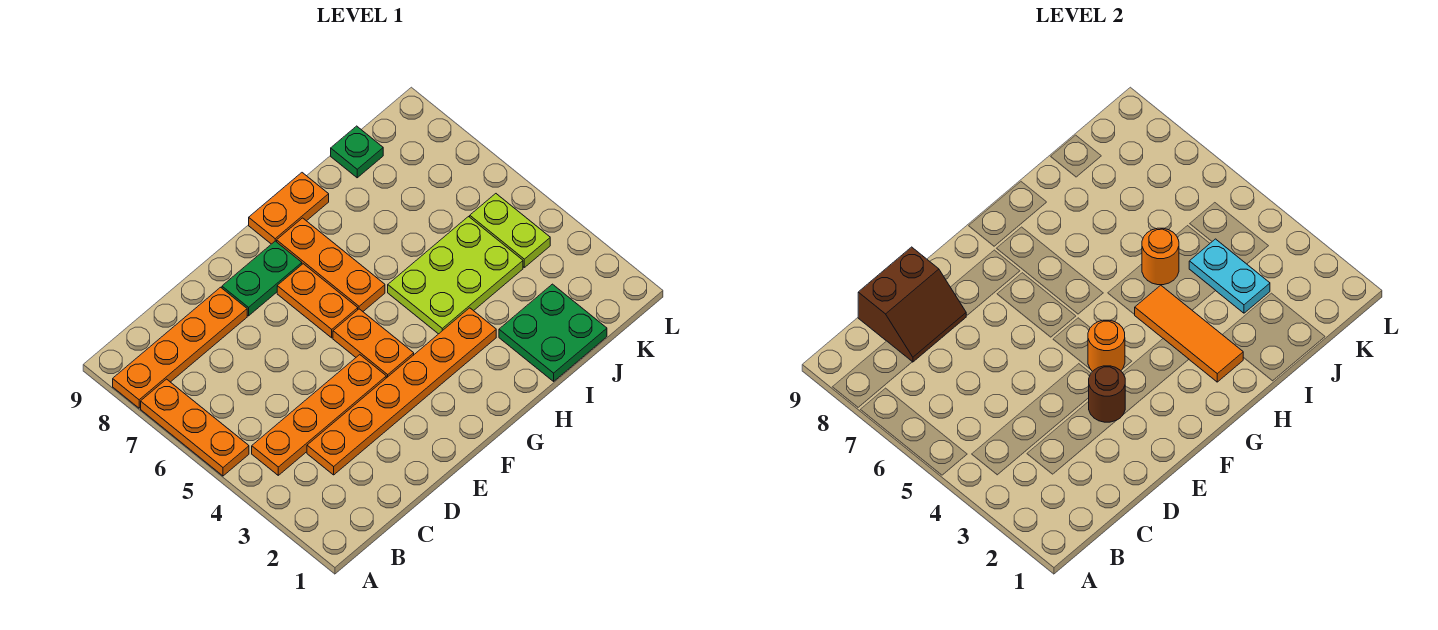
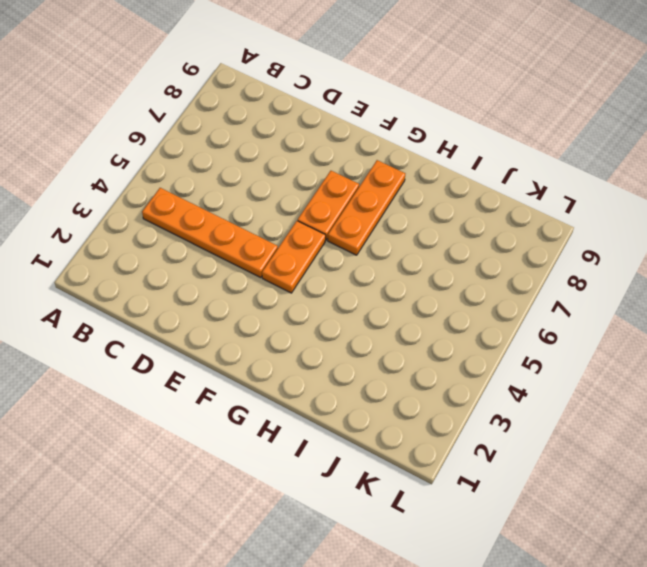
none -> orange plate A5:A7 level 1
none -> orange plate A8:D8 level 1
none -> orange plate C3:H3 level 1

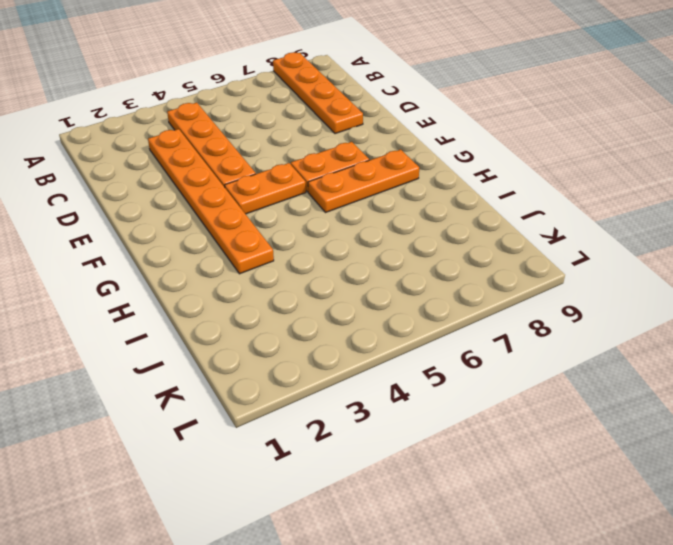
none -> orange plate A5:A7 level 1
none -> green plate E8:F8 level 1
none -> orange plate G9:H9 level 1

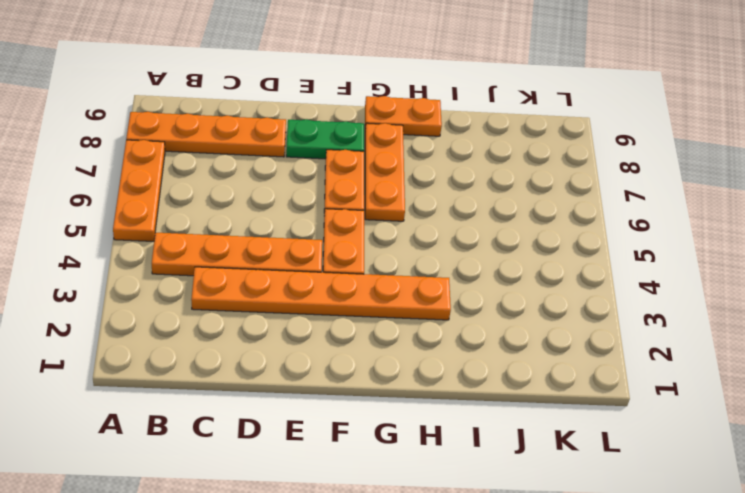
none -> lime plate H4:J5 level 1
none -> green plate I1:J2 level 1
none -> green plate J9 level 1

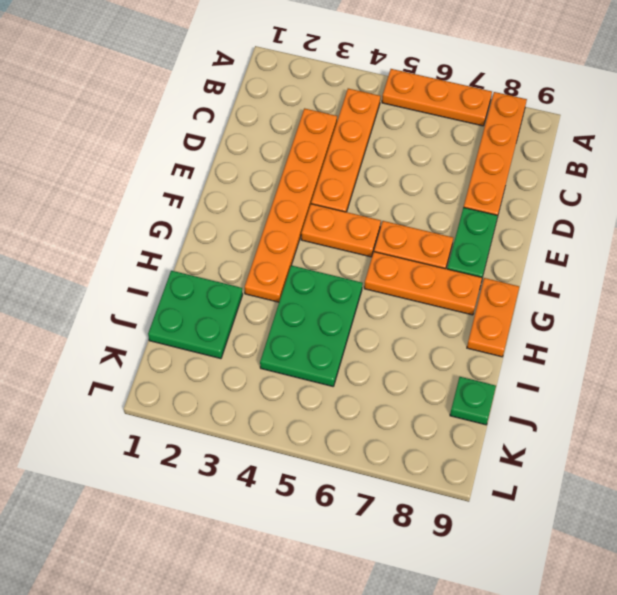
green plate H4:J5 level 1 -> lime plate H4:J5 level 1
none -> lime plate K4:K5 level 1
none -> brown slope C8:D9 level 2 top 9
none -> brown round brick E3 level 2

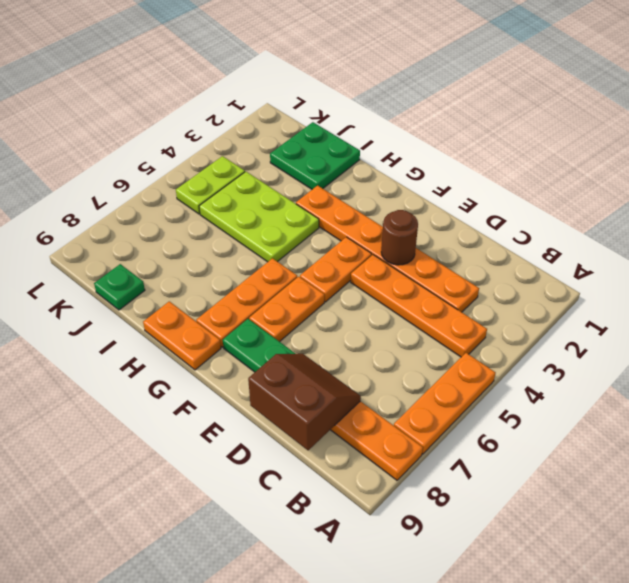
none -> orange round brick F4 level 2
none -> orange tile H2:H4 level 2
none -> orange round brick I5 level 2

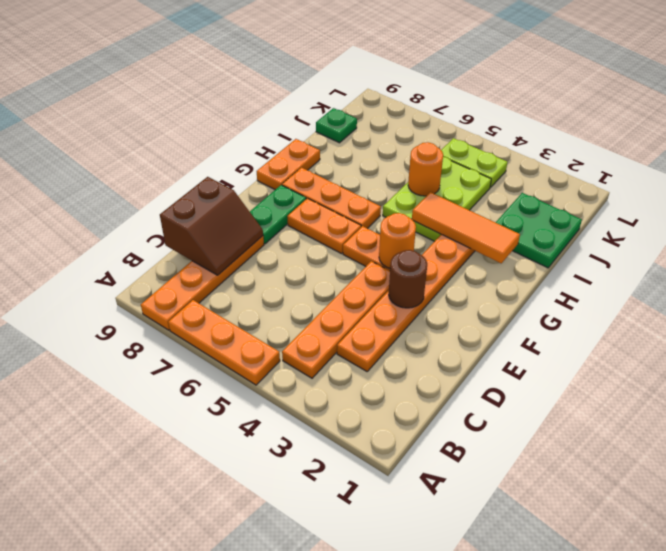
none -> cyan plate J3:J4 level 2

